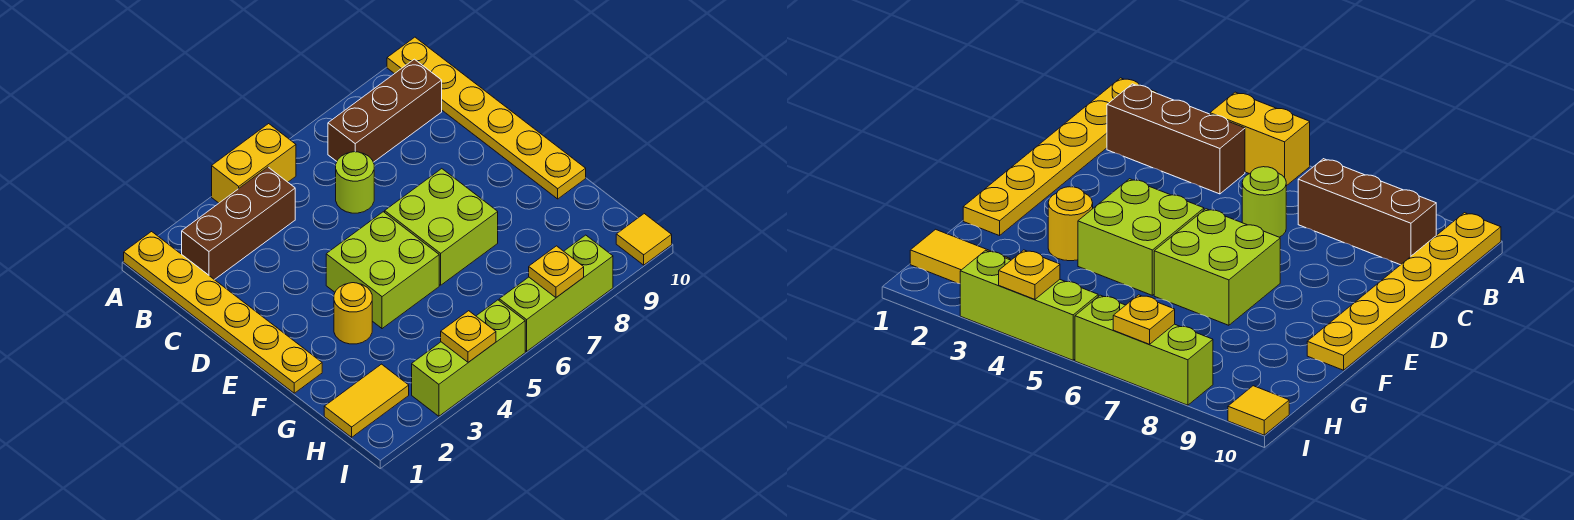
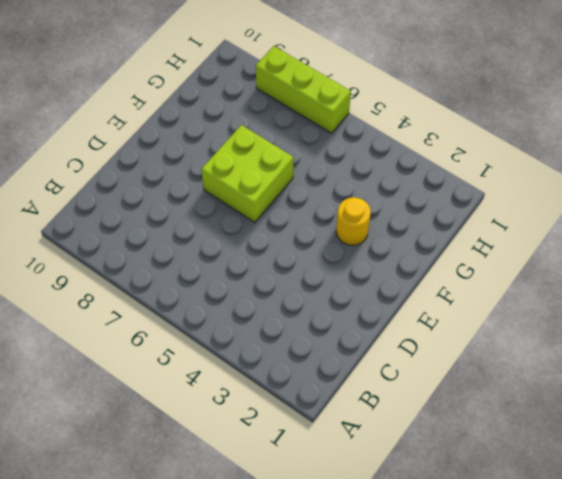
none -> yellow plate A1:F1 level 1
none -> yellow brick A4:A5 level 1
none -> yellow plate A10:F10 level 1

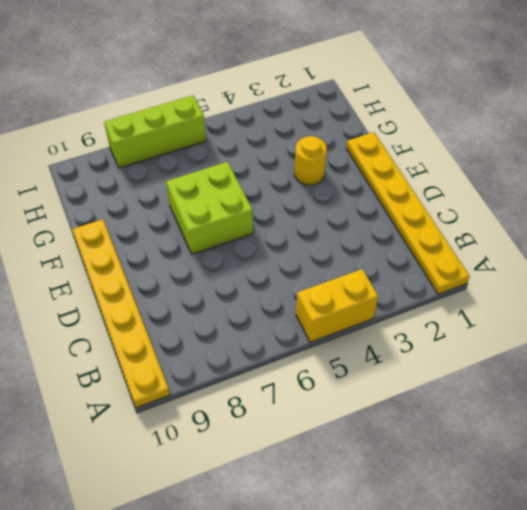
none -> brown brick B2:B4 level 1
none -> brown brick B7:B9 level 1
none -> lime round brick C6 level 1

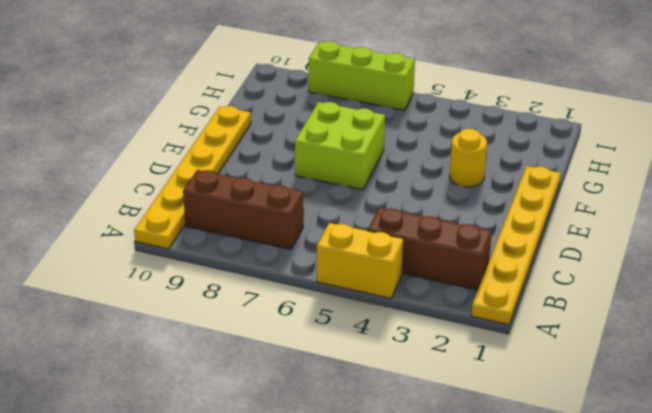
none -> lime round brick C6 level 1
none -> lime brick E4:F5 level 1
none -> yellow tile H1:H2 level 1

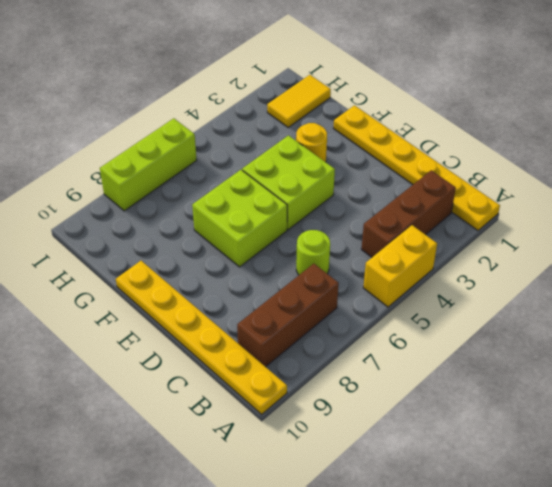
none -> lime brick I3:I5 level 1
none -> yellow tile I10 level 1
none -> yellow plate I4 level 2

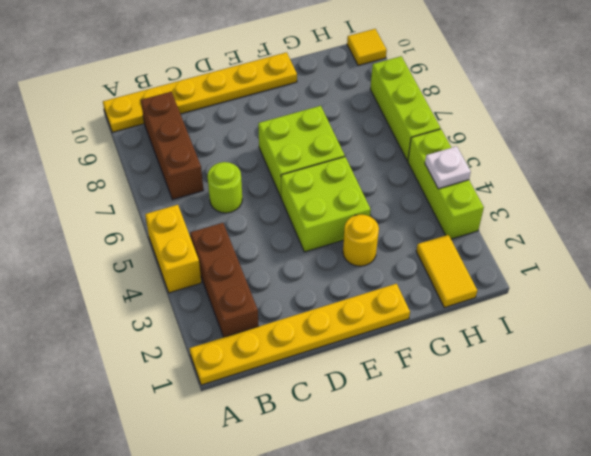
white plate I4 level 2 -> yellow plate I4 level 2
none -> yellow plate I7 level 2

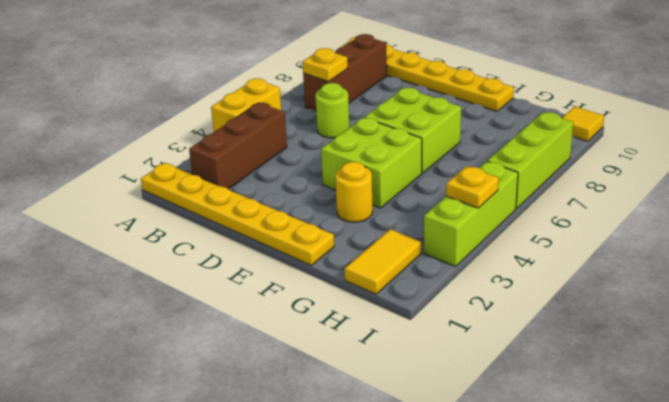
yellow plate B7 level 2 -> yellow plate I7 level 2

